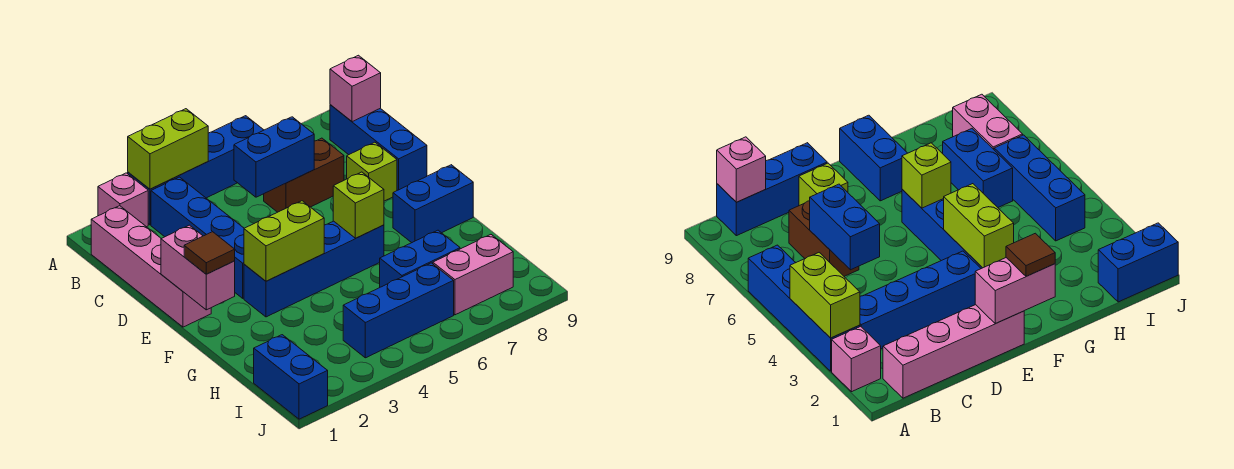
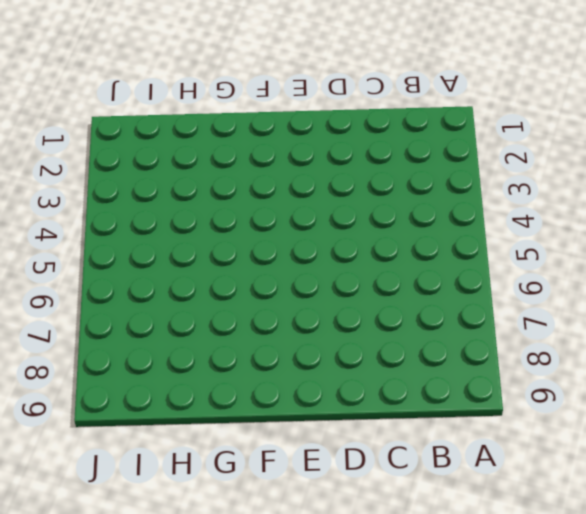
none -> pink brick A2 level 1
none -> blue brick A3:A6 level 1
none -> pink brick B1:E1 level 1

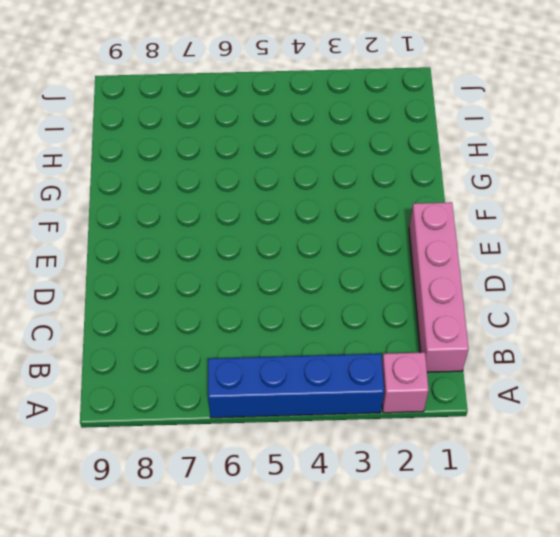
none -> blue brick B3:E3 level 1
none -> blue brick B9:D9 level 1
none -> brown brick C6:C7 level 1

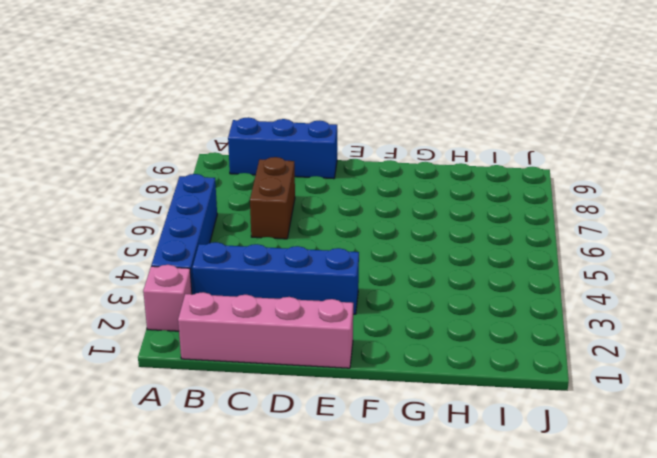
none -> lime brick D8 level 1
none -> blue brick F3:F6 level 1
none -> blue brick F8:F9 level 1

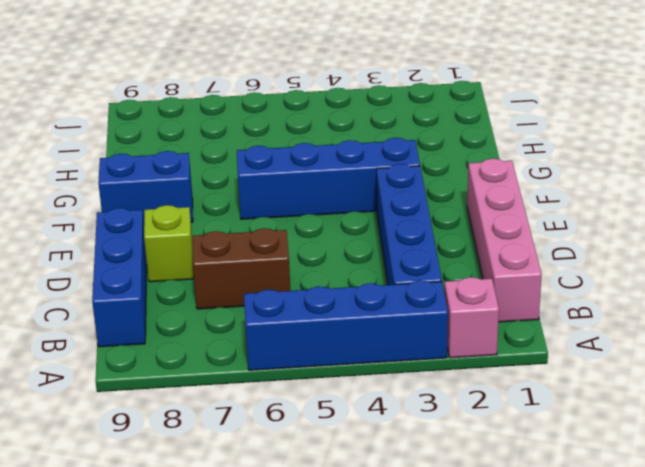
none -> blue brick H6:H7 level 1
none -> blue brick I1:J1 level 1
none -> blue brick I4:I6 level 1

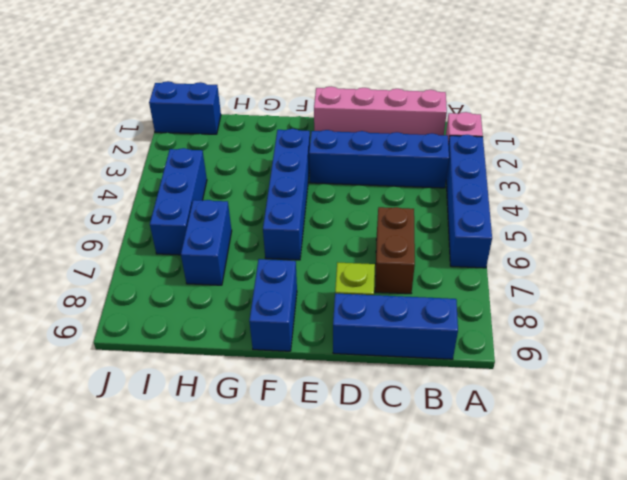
none -> pink brick I7:I8 level 1
none -> lime brick A3:A4 level 2
none -> pink brick B9 level 2

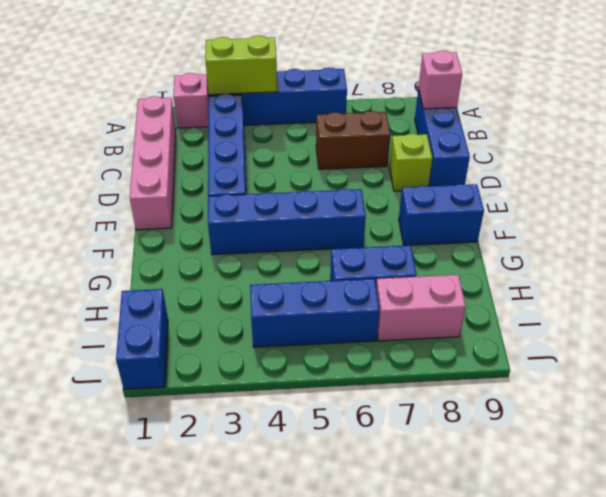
none -> blue brick C5:C6 level 2
none -> pink brick E1:F1 level 2
none -> lime brick F3:F4 level 2

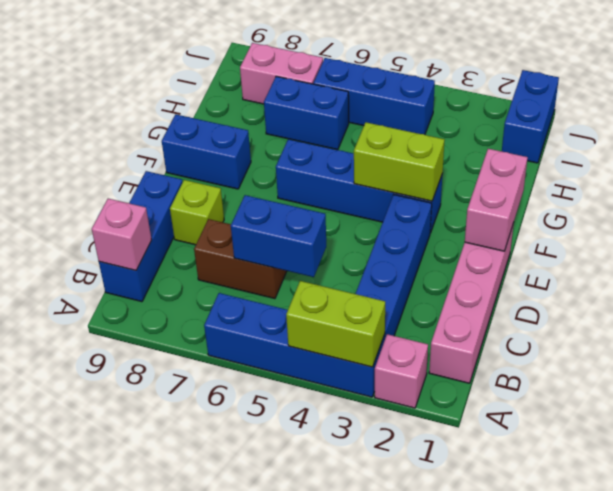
none -> lime brick F6 level 2
none -> brown tile F1 level 3

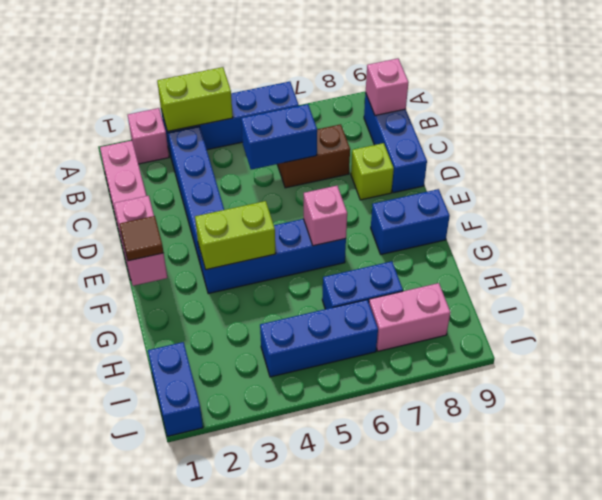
pink brick F6 level 2 -> lime brick F6 level 2

